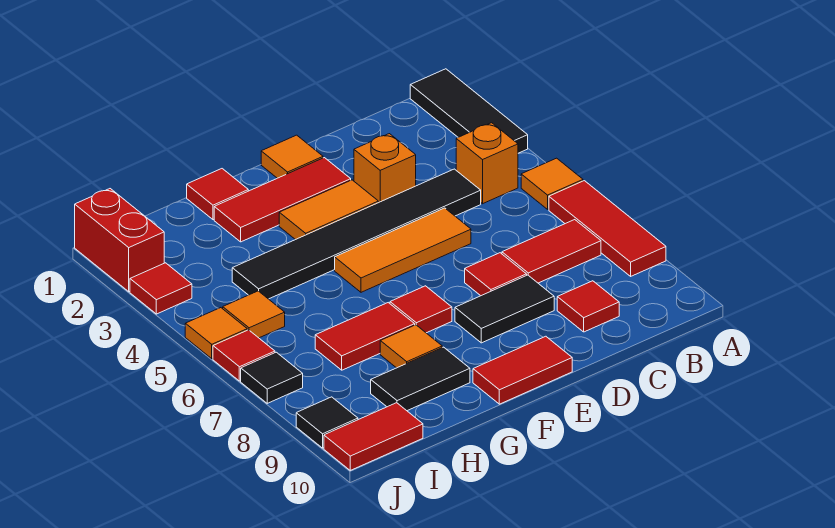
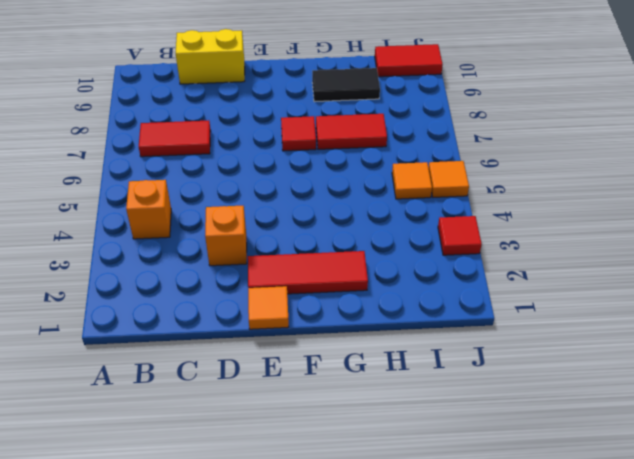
yellow brick C10:D10 level 1 -> none
none -> black tile A1:A3 level 1
none -> orange tile A5 level 1
none -> red tile A6:A8 level 1

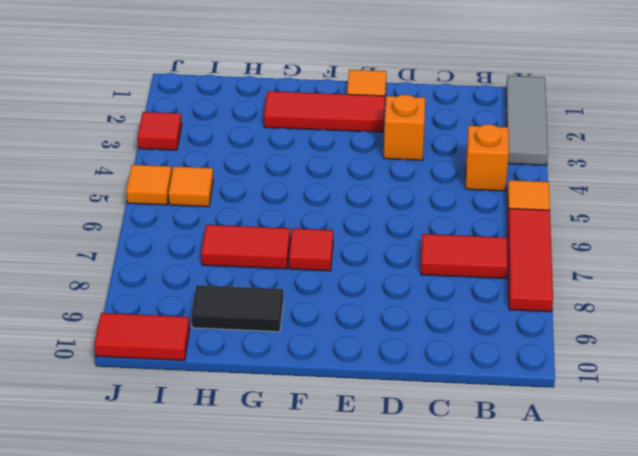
grey tile A1:A3 level 1 -> black tile A1:A3 level 1
none -> black tile C4:H4 level 1
none -> red tile C9 level 1
none -> orange tile D5:F5 level 1

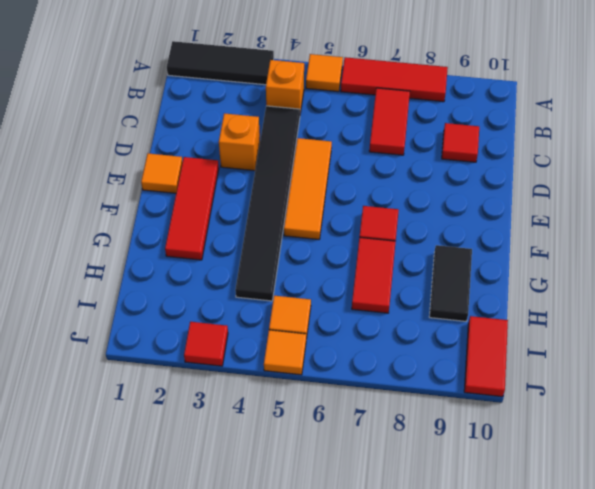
none -> red tile D7 level 1
none -> black tile D8:E8 level 1
none -> orange tile E3:F3 level 1

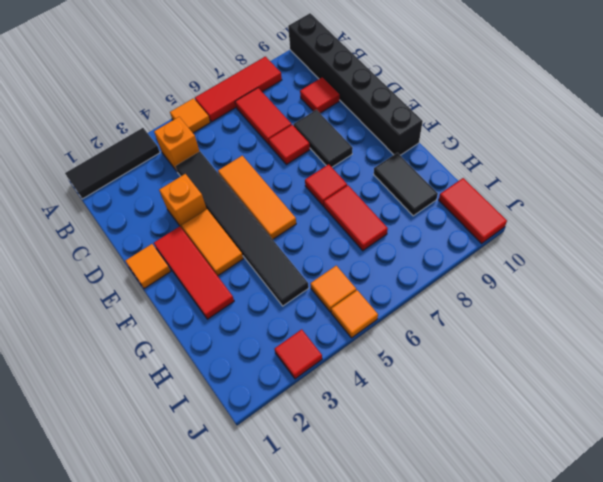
black brick A10:F10 level 1 -> red tile E10:F10 level 1
none -> red tile G1 level 1
none -> orange tile G8 level 1
none -> red brick J1:J2 level 1

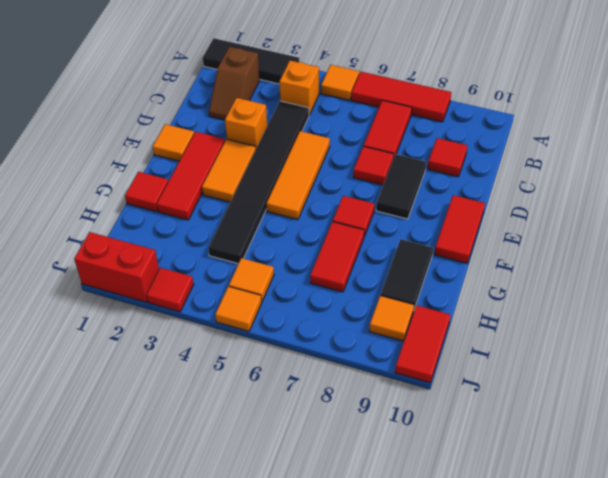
brown slope B2:C2 level 1 top B -> none
orange tile I9 level 1 -> orange tile G8 level 1
none -> red tile J6 level 1
none -> black tile J7 level 1
none -> black tile J9 level 1

